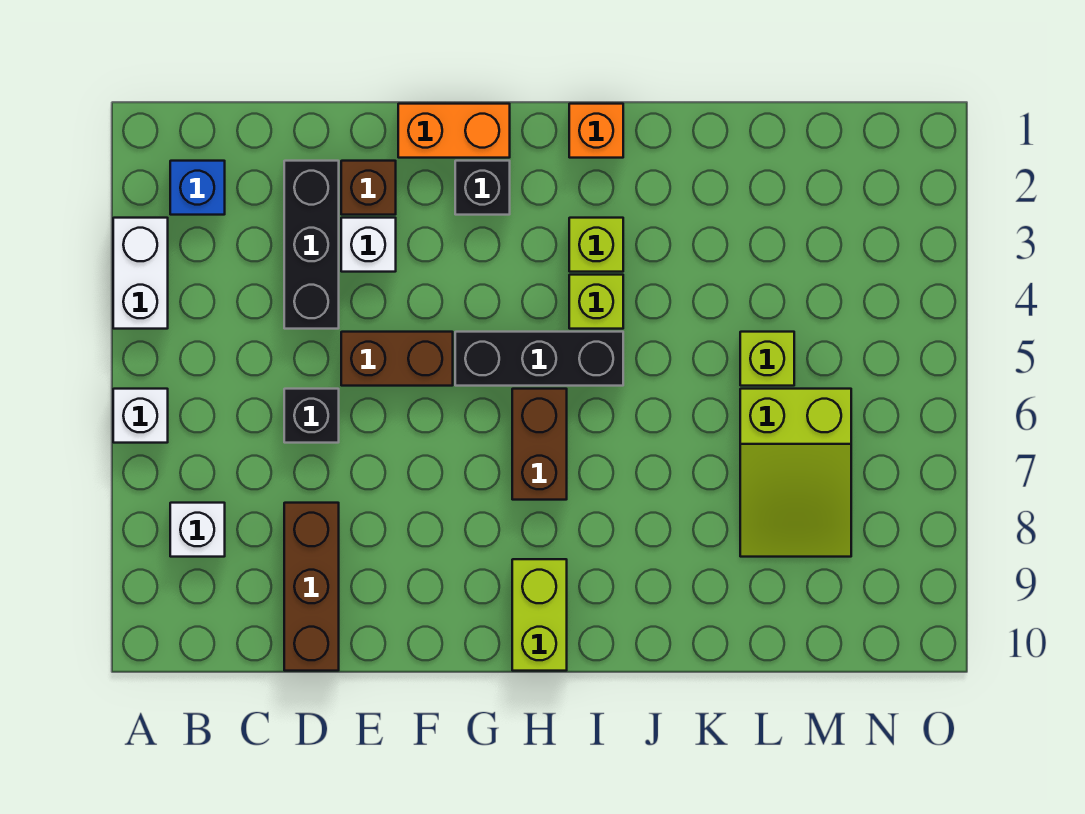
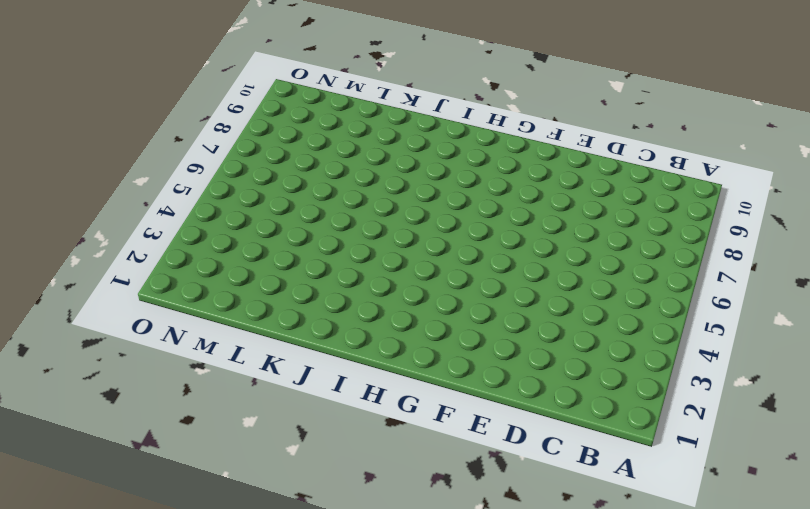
none -> white brick A3:A4 level 1
none -> white brick A6 level 1
none -> blue brick B2 level 1

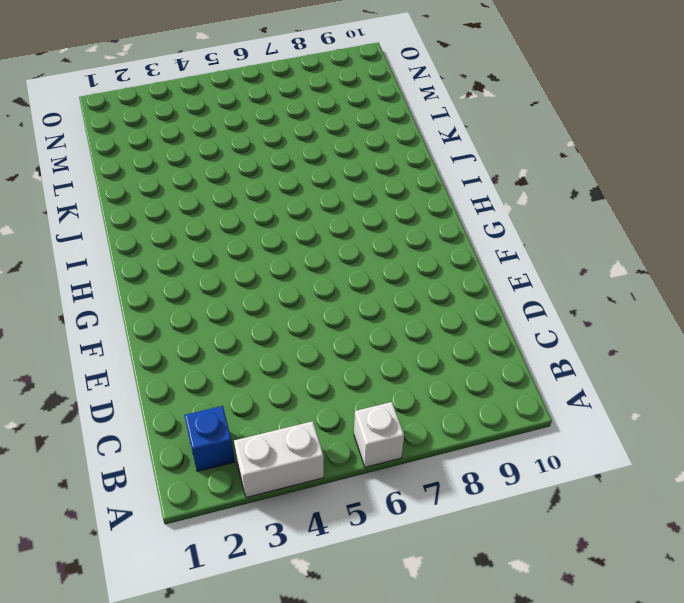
none -> white brick B8 level 1
none -> black brick D2:D4 level 1
none -> black brick D6 level 1

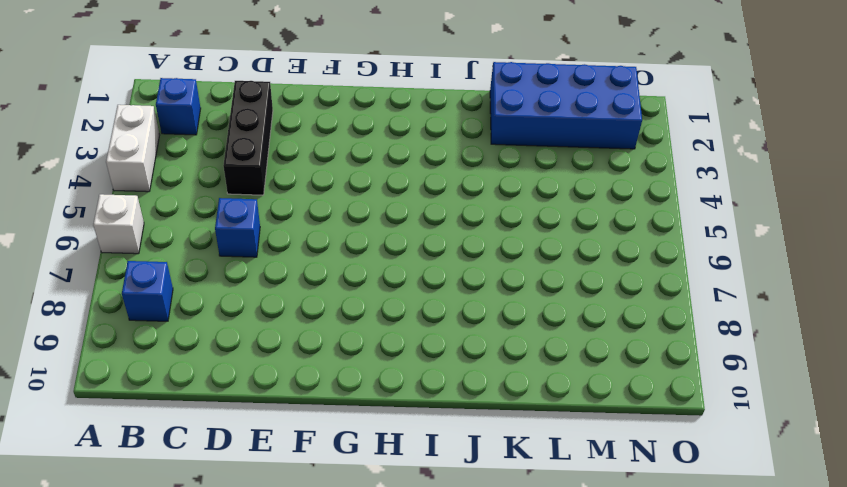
blue brick B8 level 1 -> white brick B8 level 1
blue brick D6 level 1 -> black brick D6 level 1
blue brick K1:N2 level 1 -> none
none -> brown brick D8:D10 level 1
none -> brown brick E2 level 1
none -> white brick E3 level 1

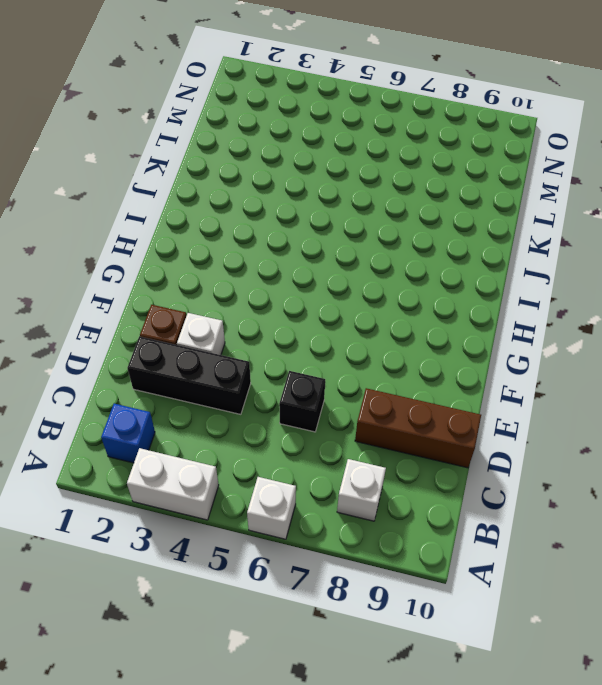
none -> brown brick E5:F5 level 1
none -> orange brick F1:G1 level 1
none -> black brick G2 level 1

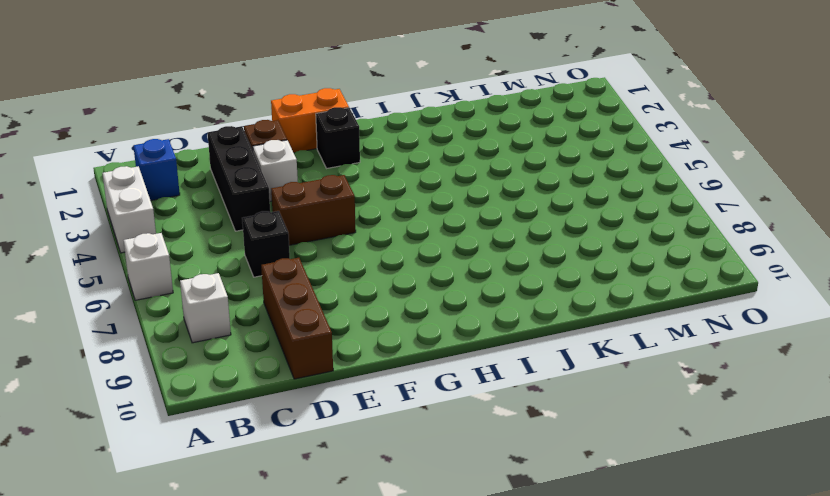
none -> black brick G5:I5 level 1
none -> brown brick H6:H7 level 1
none -> lime brick H9:H10 level 1

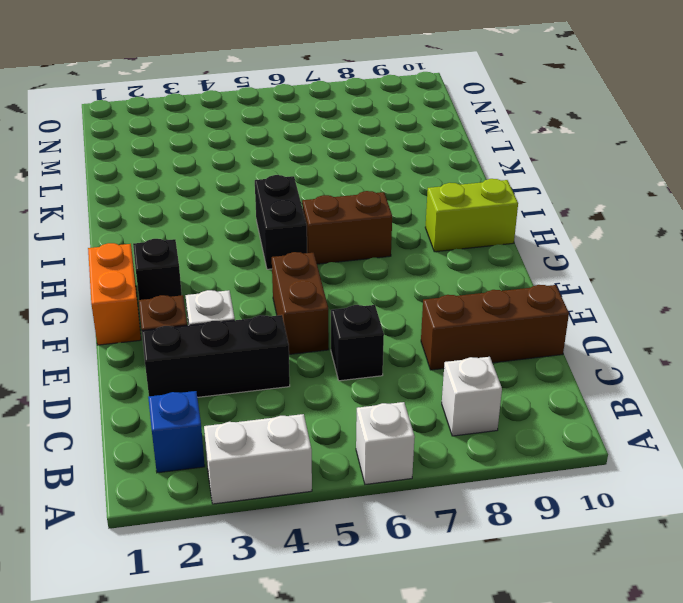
black brick H5:I5 level 1 -> black brick G5:I5 level 1
none -> orange brick I1 level 1
none -> lime brick I3 level 1
none -> lime brick I4 level 1

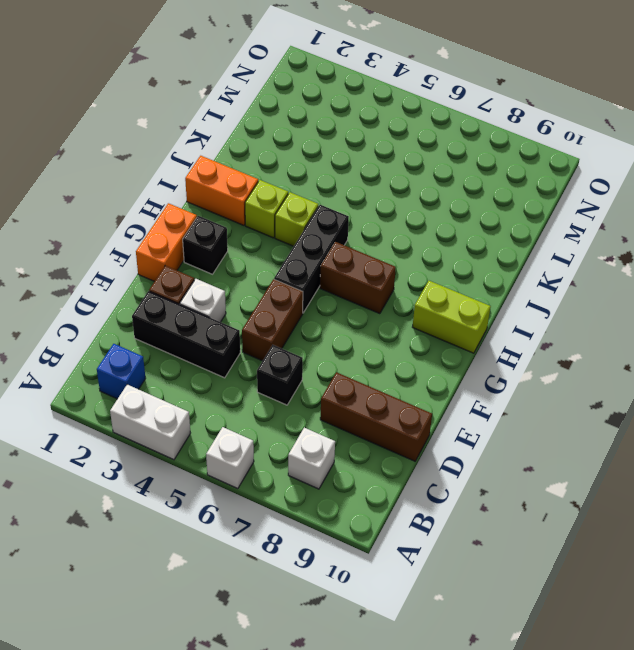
orange brick I1:I2 level 1 -> orange brick I1 level 1
none -> lime brick L5 level 1
none -> lime slope L6:M8 level 1 top 6

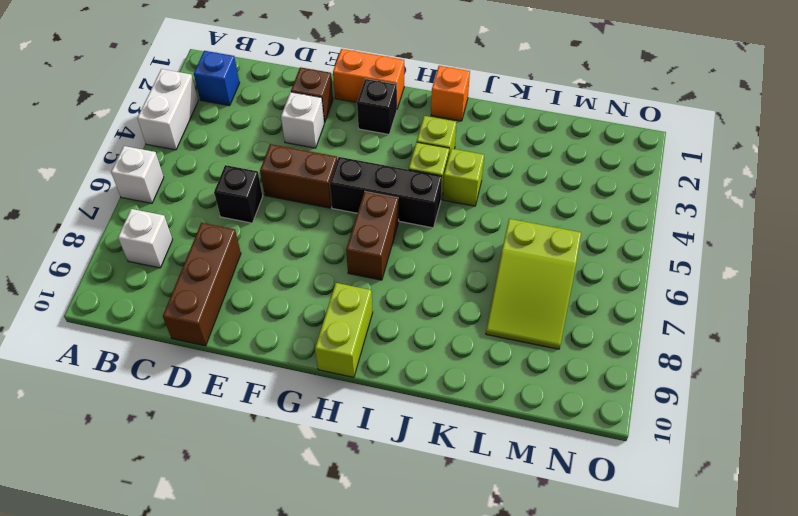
lime brick J4 level 1 -> lime brick L5 level 1
none -> black brick D2:D4 level 1

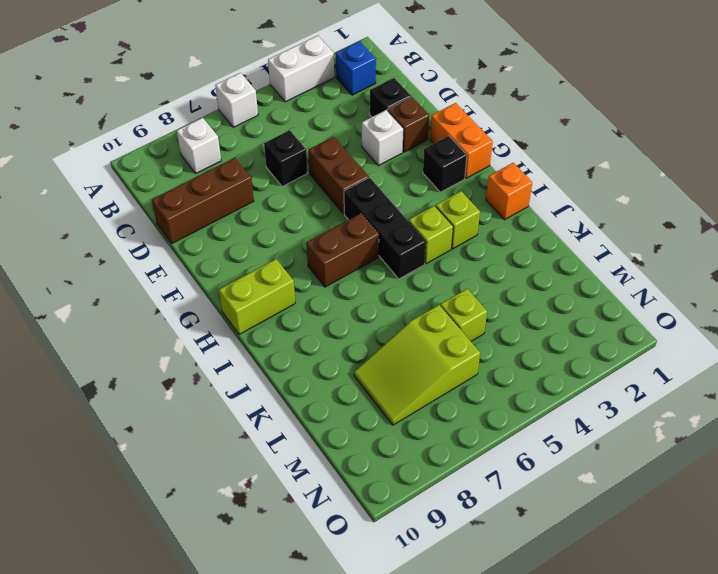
black brick D2 level 1 -> black brick D2:D4 level 1

